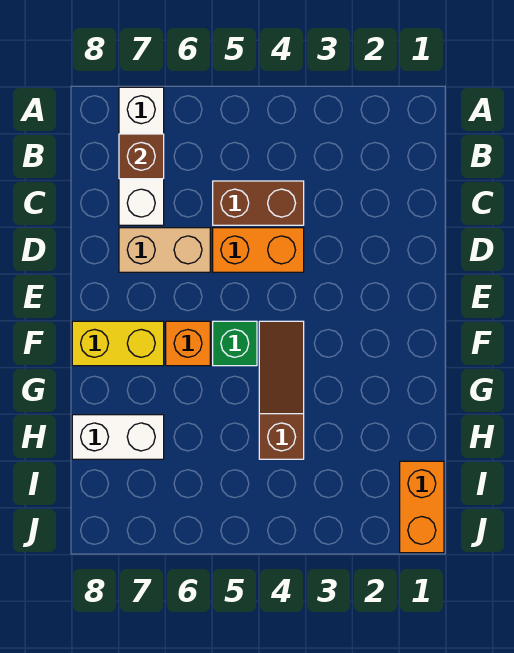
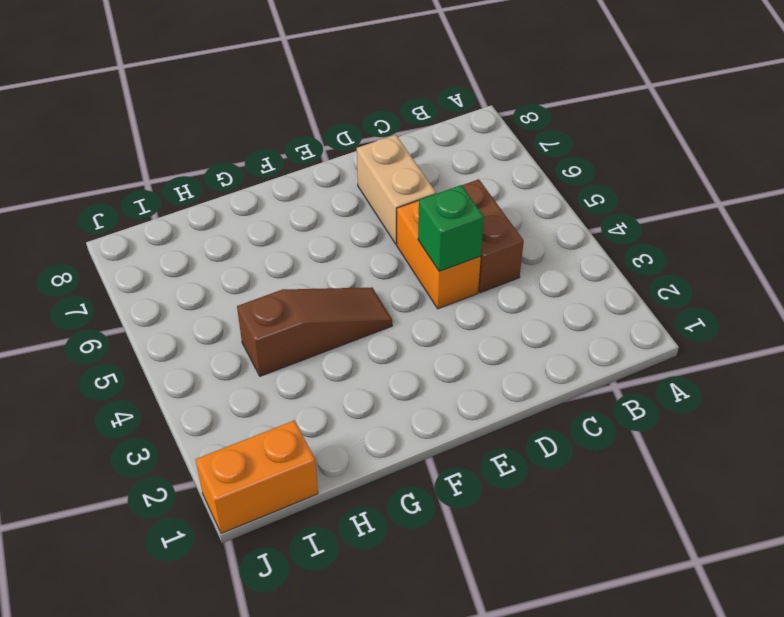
green brick D4 level 2 -> green brick F5 level 1
none -> white brick A7:C7 level 1
none -> orange brick F6 level 1

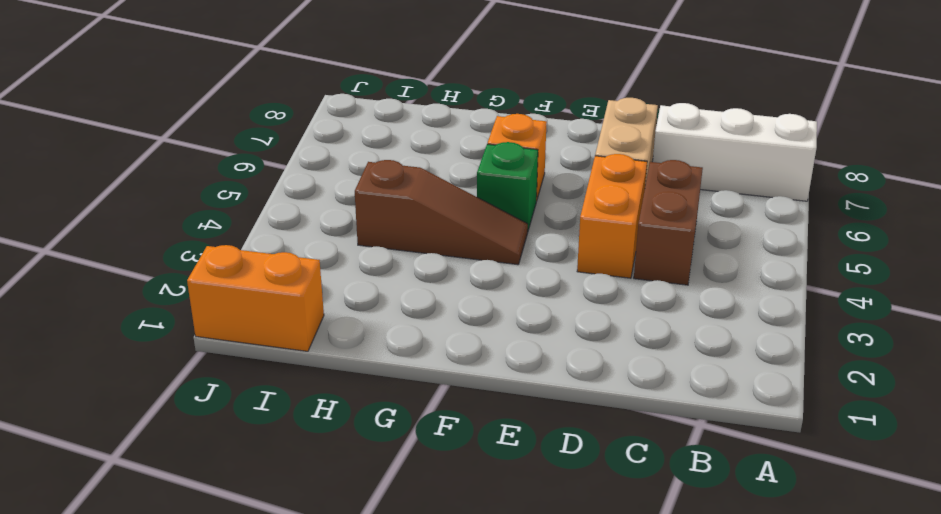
none -> yellow brick F7:F8 level 1
none -> white brick H7:H8 level 1

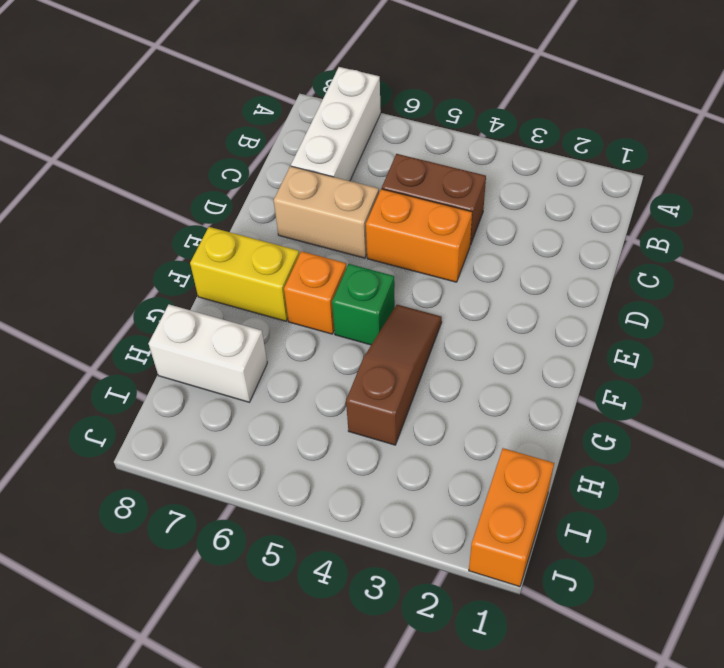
none -> brown brick B7 level 2

